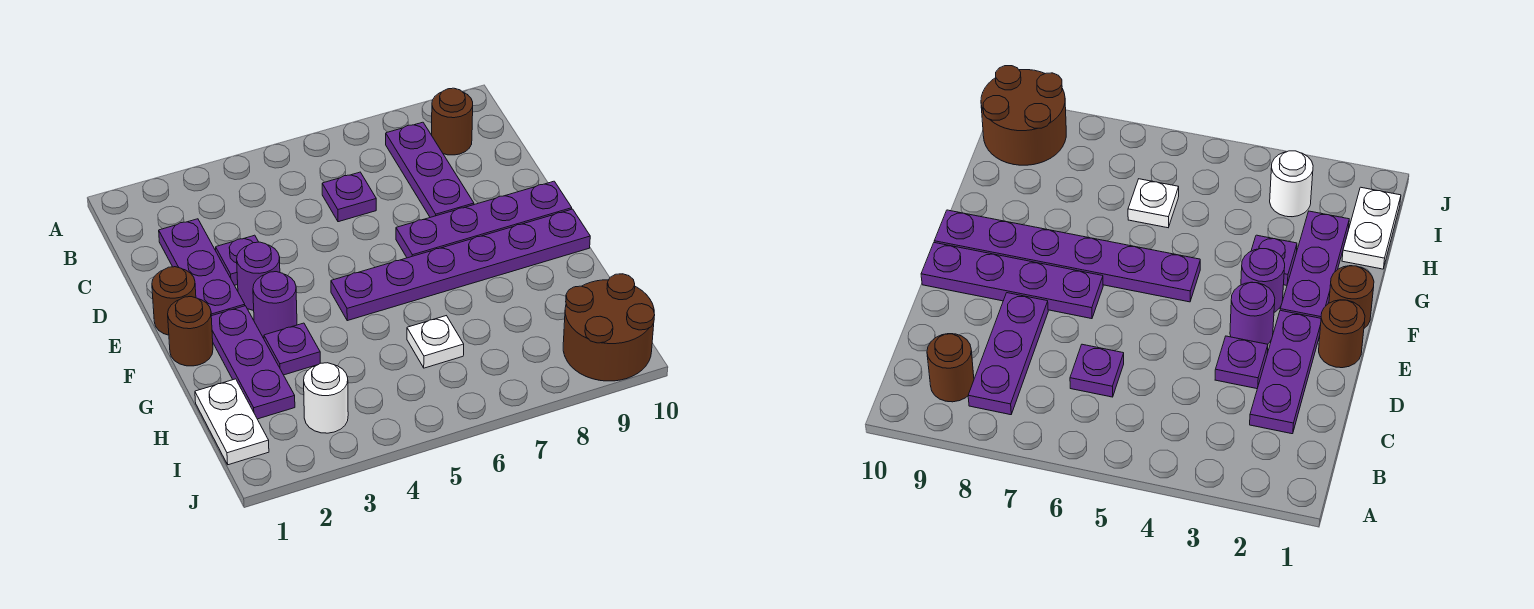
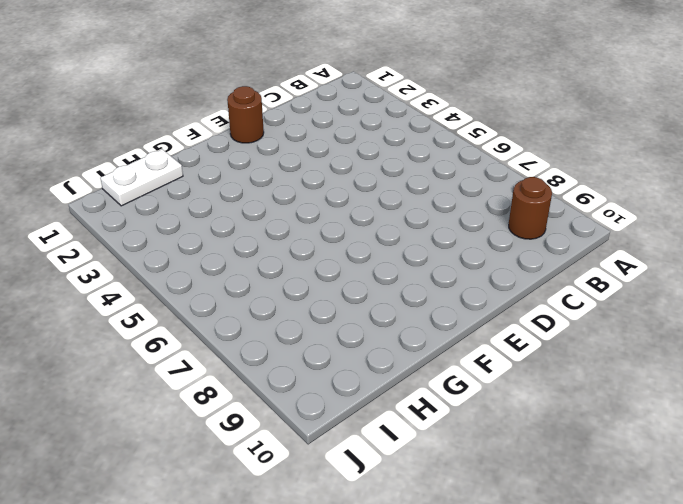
none -> purple plate B8:D8 level 1
none -> purple plate C2:E2 level 1
none -> purple plate C6 level 1

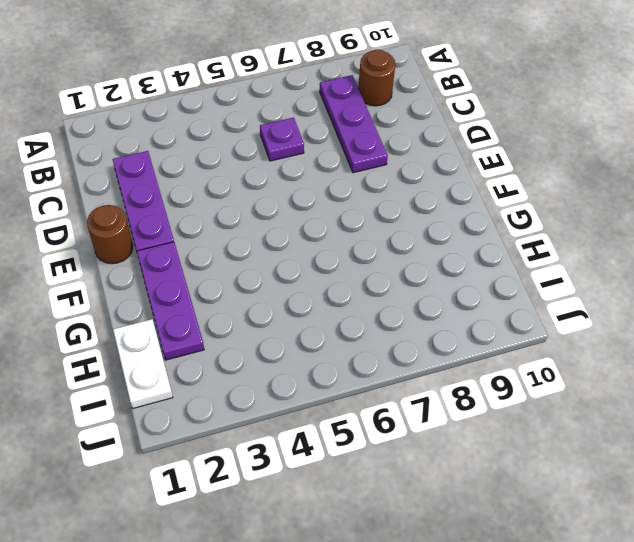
none -> purple plate D3 level 1
none -> purple round brick E3 level 1
none -> purple plate E7:E10 level 1

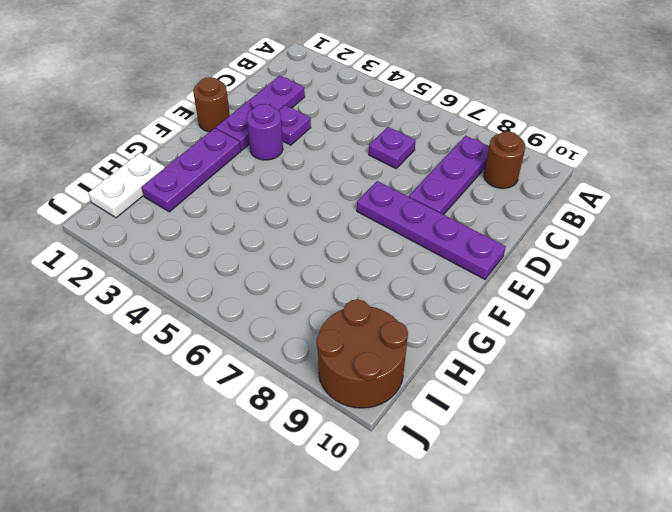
none -> brown round brick F1 level 1
none -> purple round brick F3 level 1
none -> purple plate F5:F10 level 1

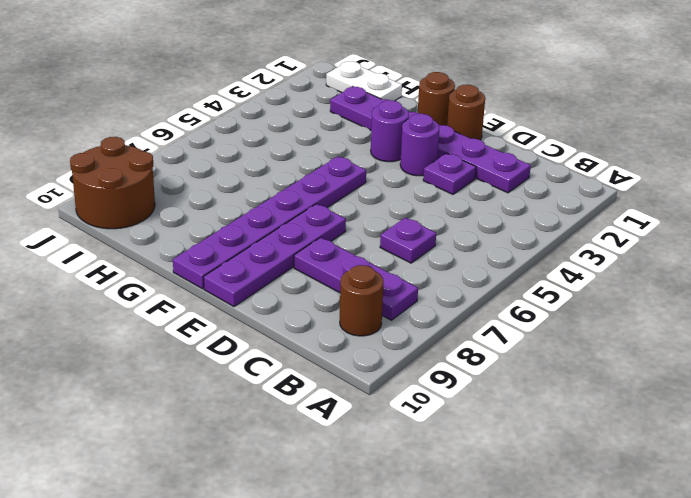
none -> purple plate G3 level 1
none -> white plate H6 level 1
none -> white round brick I3 level 1

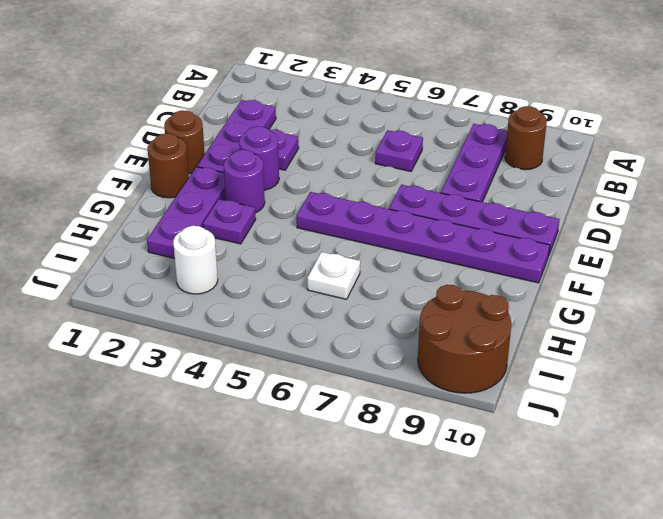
none -> white plate H1:I1 level 1

